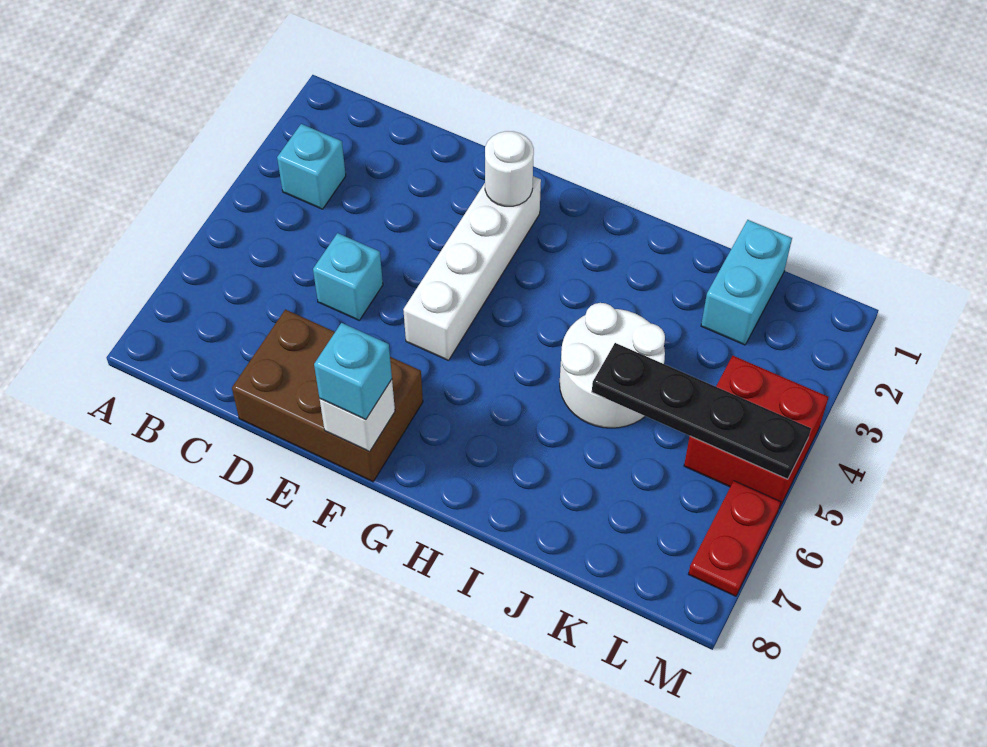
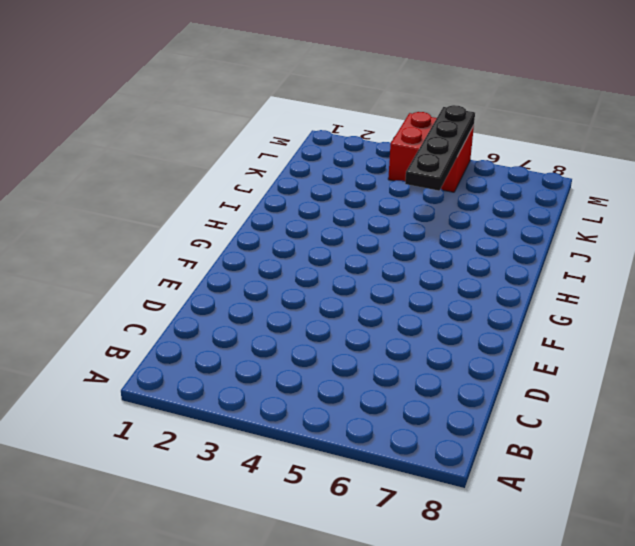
none -> cyan brick B3 level 1
none -> cyan brick D5 level 1
none -> brown brick D7:F8 level 1

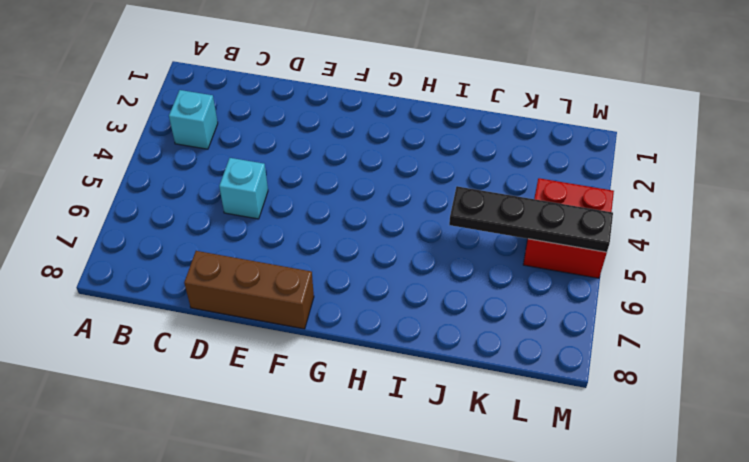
brown brick D8:F8 level 1 -> brown brick D7:F8 level 1
none -> white brick F2:F5 level 1
none -> white round brick I4:J5 level 1
none -> cyan brick K1:K2 level 1

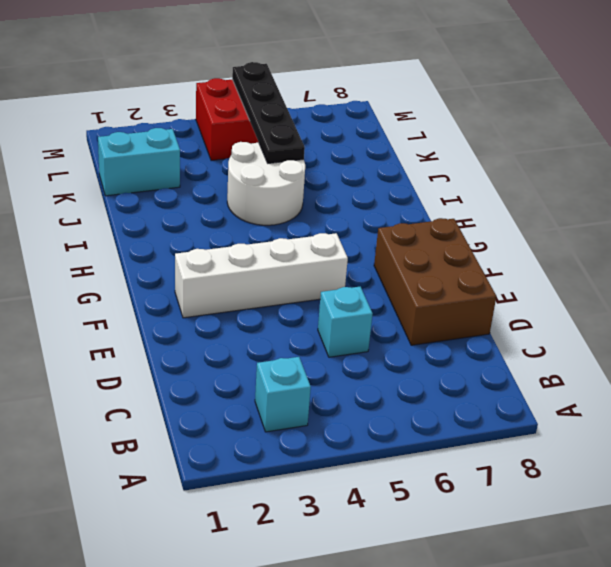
none -> red plate M6:M7 level 1
none -> white round brick F2 level 2
none -> white brick F8 level 2

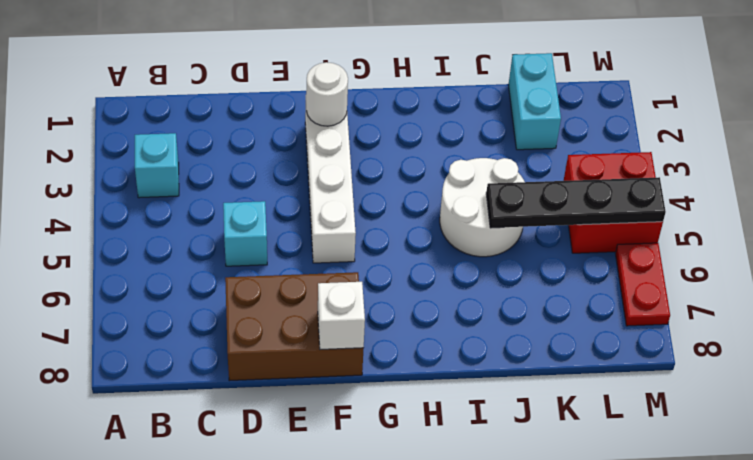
none -> cyan brick F8 level 3

